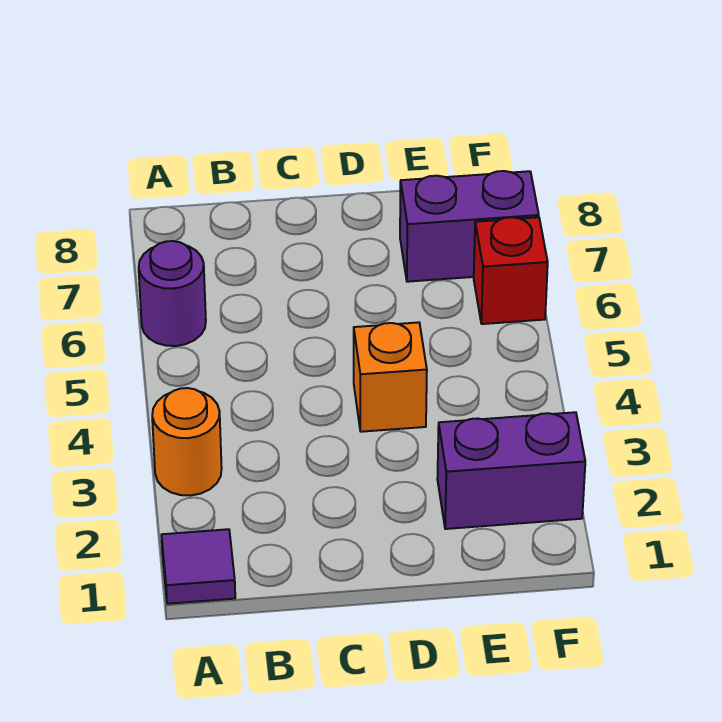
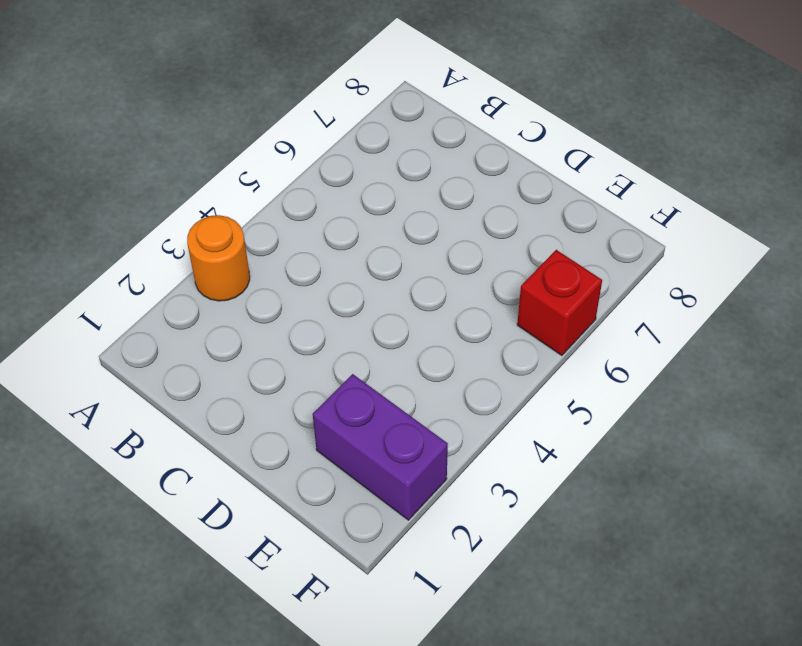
none -> purple tile A1 level 1
none -> purple round brick A6 level 1

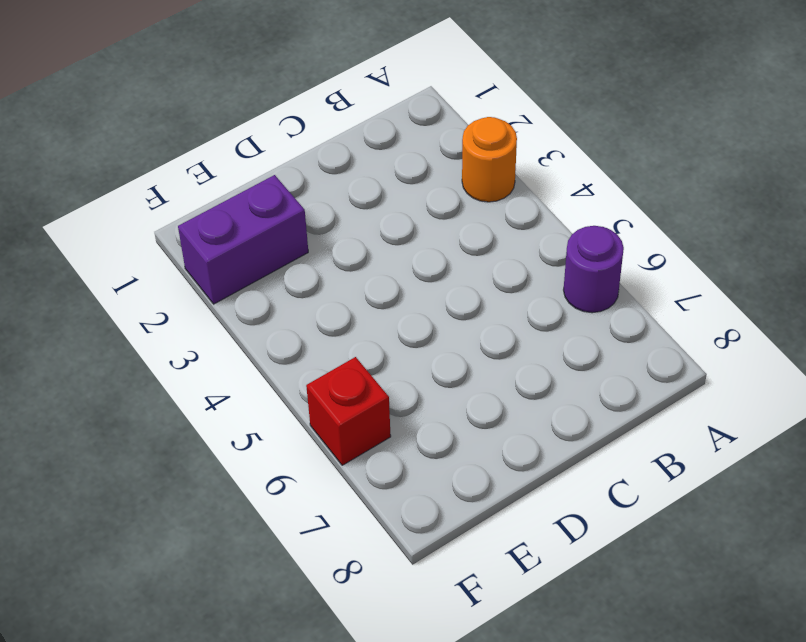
none -> purple tile A1 level 1
none -> orange brick D4 level 1

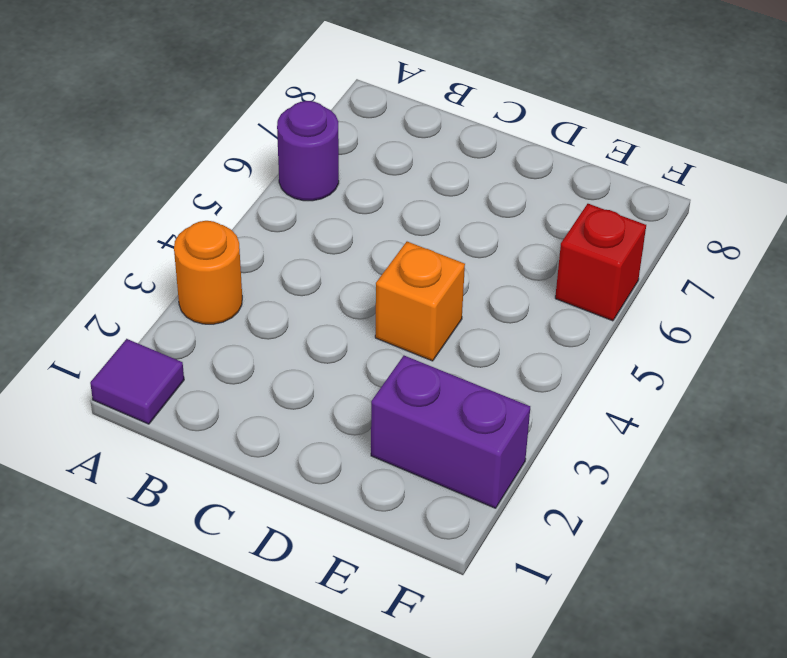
none -> purple brick E7:F7 level 1

